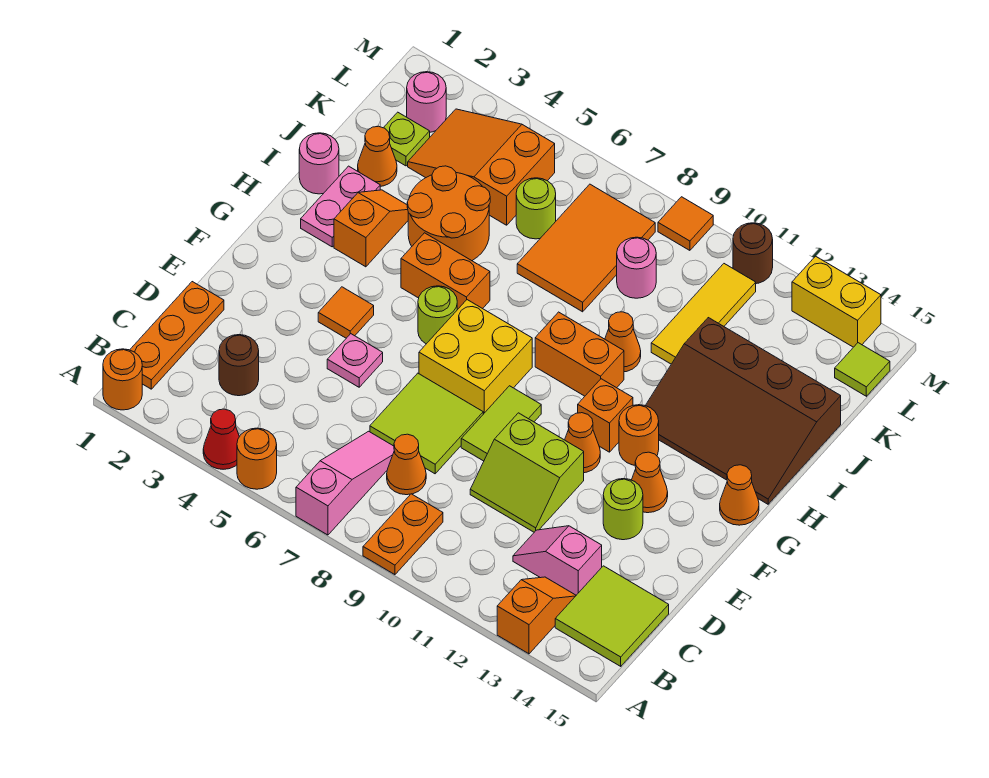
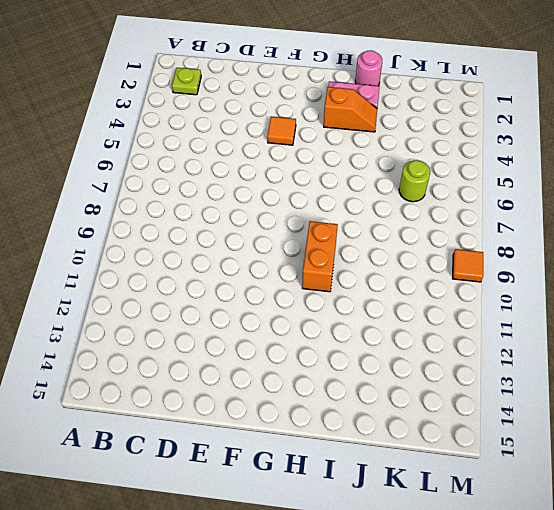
lime plate B2 level 1 -> lime plate K2 level 1
none -> orange round brick A1 level 1
none -> red cone A4 level 1
none -> orange round brick A5 level 1
none -> pink slope A7:C7 level 1 top A

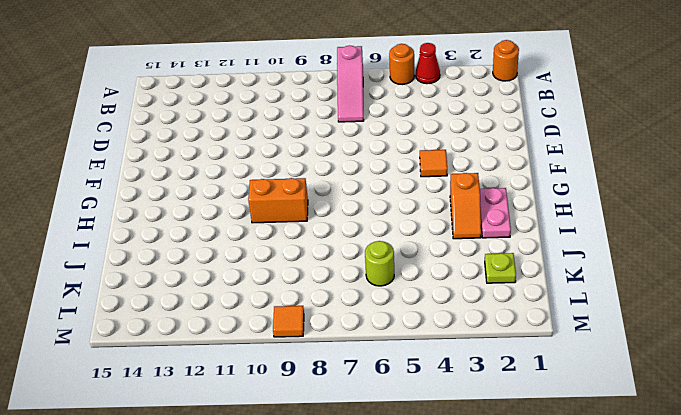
none -> orange plate A9:B9 level 1
none -> orange slope A13:B13 level 1 top A
none -> orange plate B1:D1 level 1
none -> lime tile B14:C15 level 1

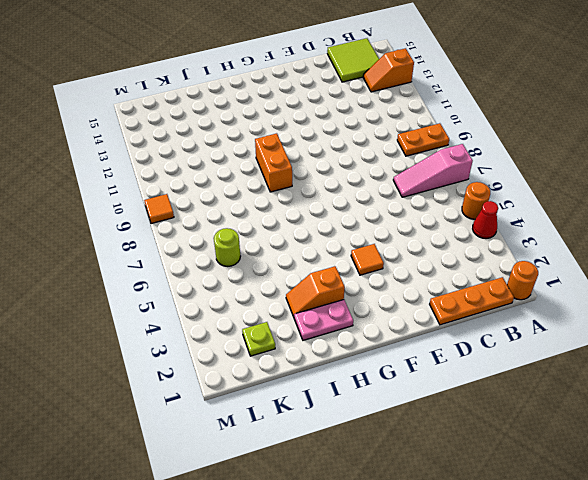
none -> brown round brick C3 level 1
none -> orange cone C8 level 1
none -> pink slope C12:C13 level 1 top 13
none -> lime tile D7:E8 level 1

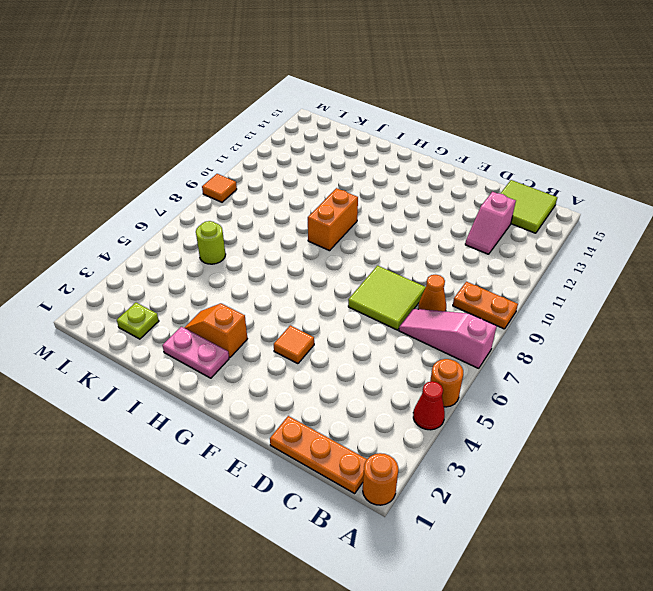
none -> orange slope A13:B13 level 1 top A
none -> brown round brick C3 level 1
none -> lime slope D10:E11 level 1 top E
none -> pink plate E5 level 1

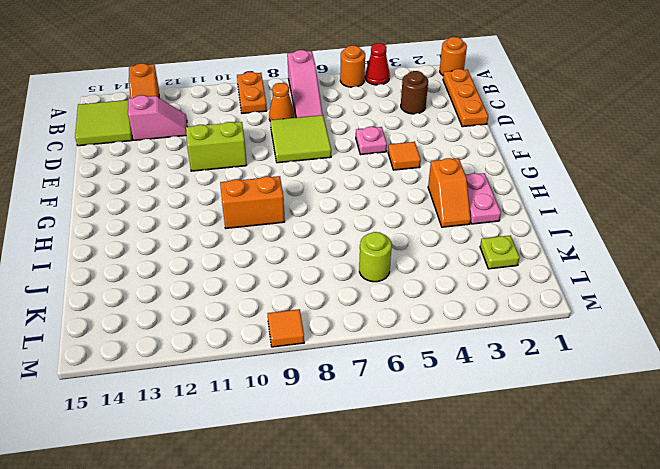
none -> lime tile E9:F9 level 1
none -> lime round brick E13 level 1
none -> yellow brick F7:G8 level 1
none -> orange cone F11 level 1

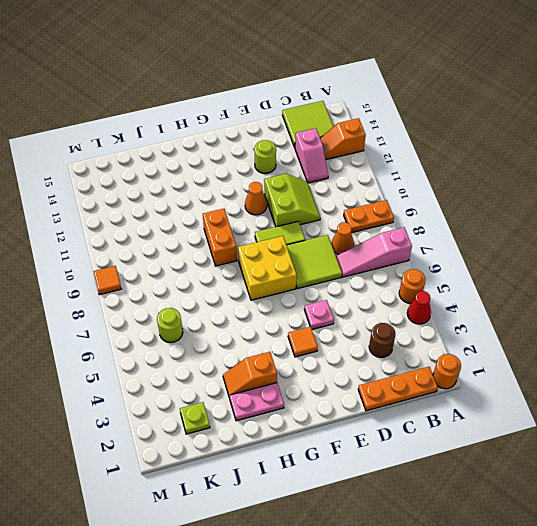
none -> orange cone F13 level 1
none -> lime round brick G6 level 1
none -> orange brick G11 level 1
none -> orange round brick G12 level 1

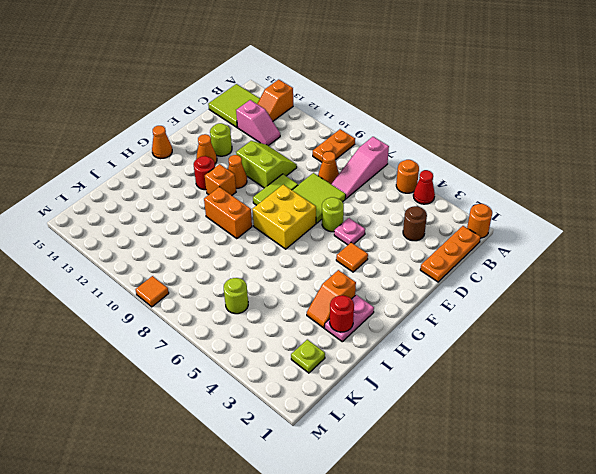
lime round brick E6 level 1 -> lime round brick G6 level 1
red round brick G12 level 1 -> orange round brick G12 level 1
red round brick I2 level 2 -> none
none -> orange brick H5:H6 level 1
none -> brown slope H12:J15 level 1 top J
none -> pink round brick I1 level 1
none -> orange round brick I4:J5 level 1

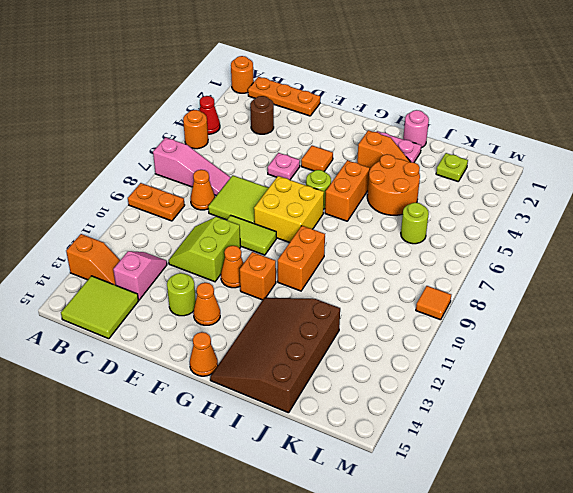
none -> orange round brick G12 level 1
none -> orange cone I10 level 1
none -> orange cone J2 level 1
none -> orange tile J7:L8 level 1

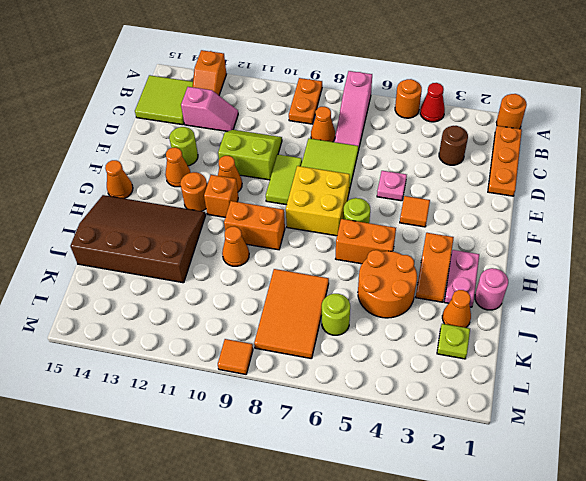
none -> yellow tile J11:L11 level 1
none -> orange slope K3:L5 level 1 top 5
none -> pink round brick K9 level 1
none -> pink round brick L2 level 1

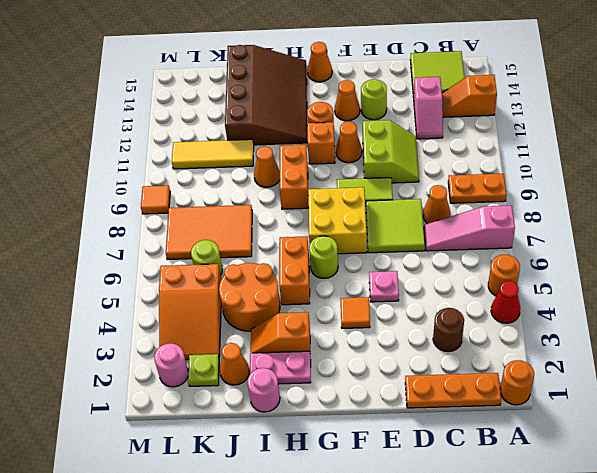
none -> pink round brick K9 level 1
none -> lime tile L15 level 1
none -> brown round brick M11 level 1
none -> yellow brick M13:M14 level 1

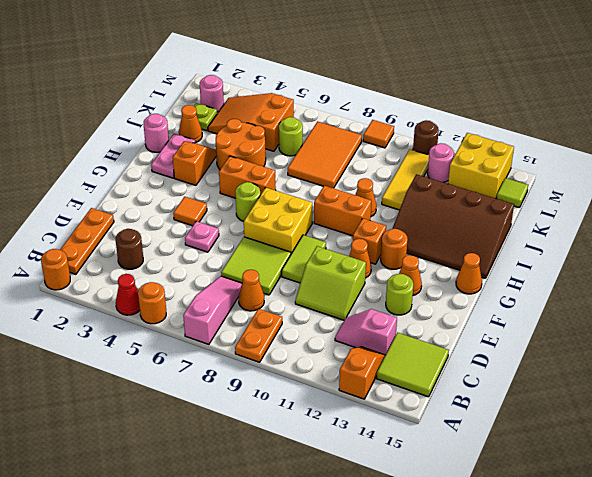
pink round brick L12 level 1 -> pink round brick K9 level 1
yellow brick L13:M14 level 1 -> yellow brick M13:M14 level 1

